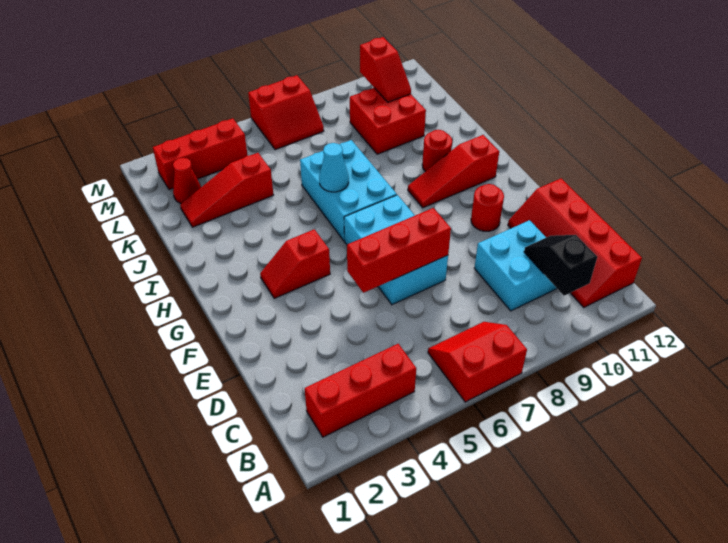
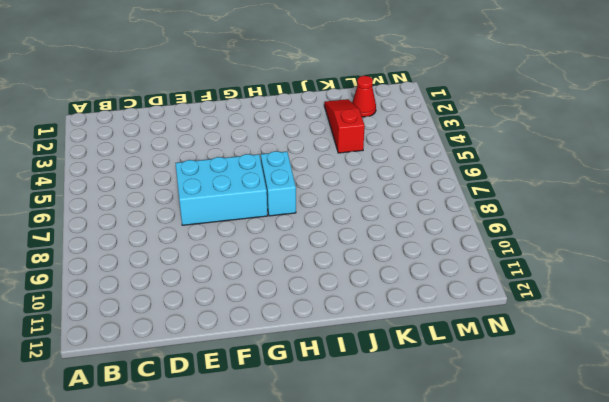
cyan brick H6:H7 level 1 -> cyan brick H6:J7 level 1
none -> red slope A6:B7 level 1 top A
none -> red brick B2:B4 level 1
none -> red slope B11:E12 level 1 top 12

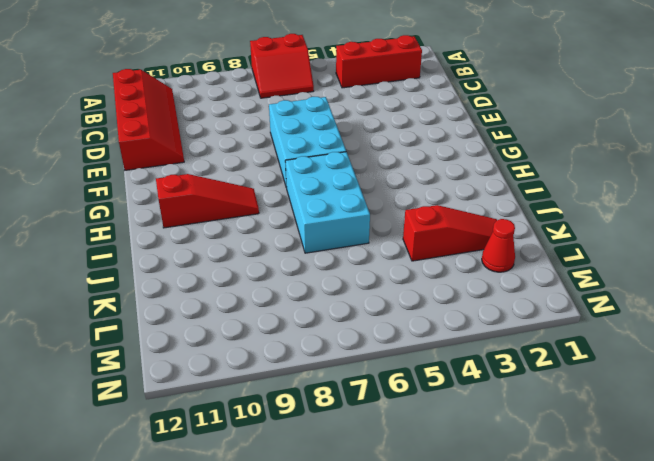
none -> cyan brick C9:D10 level 1
none -> red round brick F10 level 1
none -> red slope G3:G4 level 1 top 4

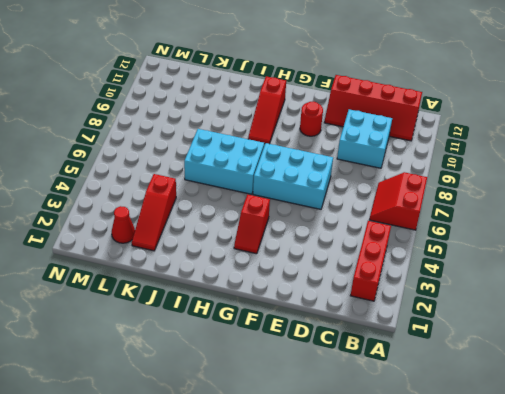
none -> red round brick I10 level 1
none -> red brick K9:L10 level 1
none -> red brick M2:M4 level 1

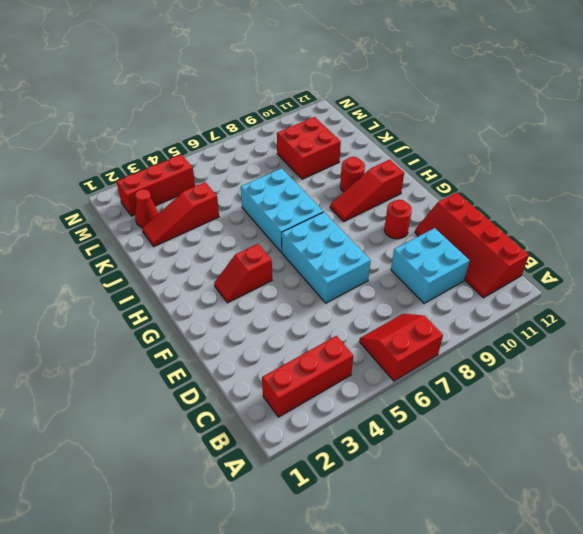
none -> red slope M6:N7 level 1 top N
none -> black slope B10:C10 level 2 top B
none -> red brick E5:E7 level 2

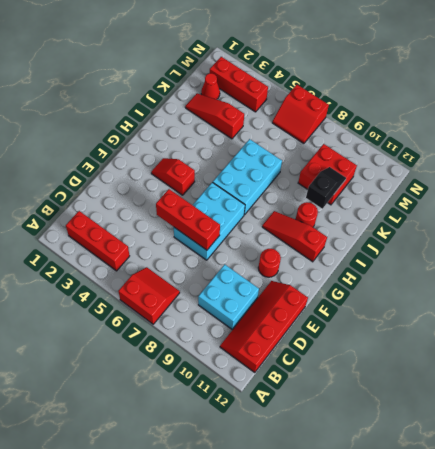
black slope J10:K10 level 2 top J -> black slope B10:C10 level 2 top B
none -> cyan cone I6 level 2
none -> red slope L10:M10 level 2 top M

